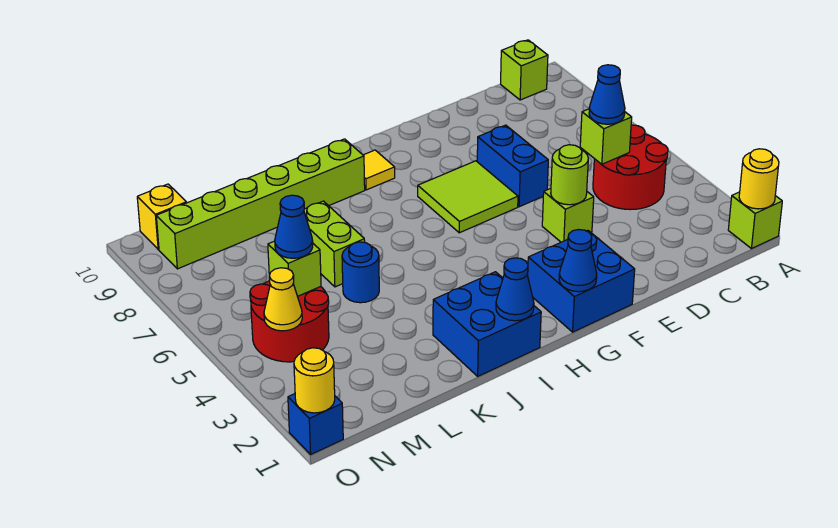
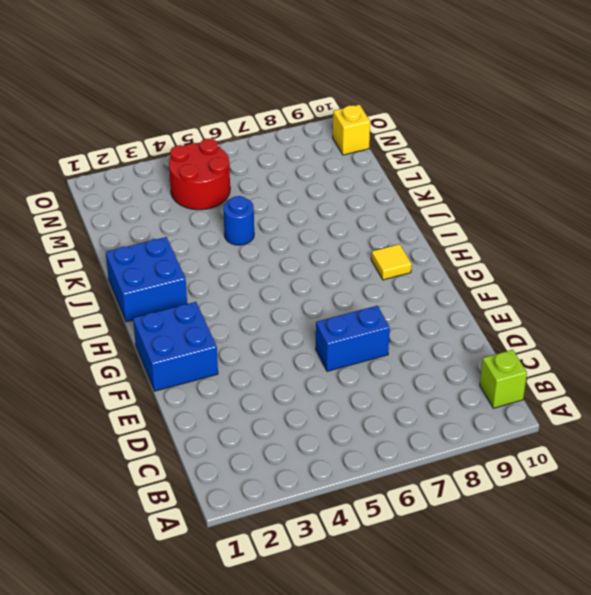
none -> lime brick A1 level 1
none -> red round brick B4:C5 level 1
none -> lime brick E4 level 1

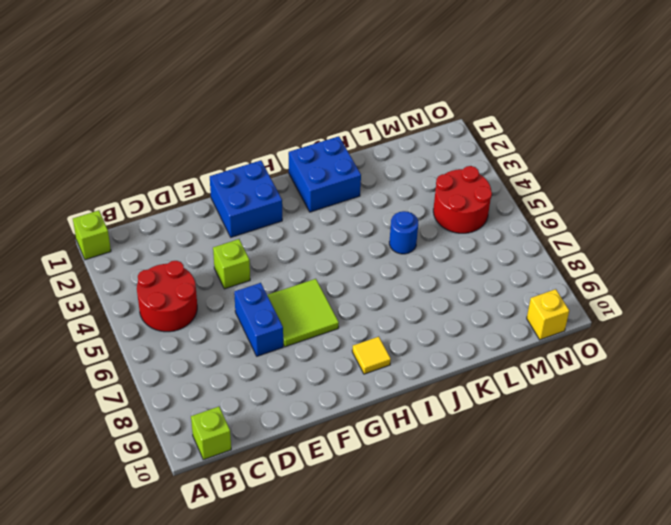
none -> lime brick I9:N9 level 1
none -> lime brick K6:K7 level 1
none -> blue brick O1 level 1

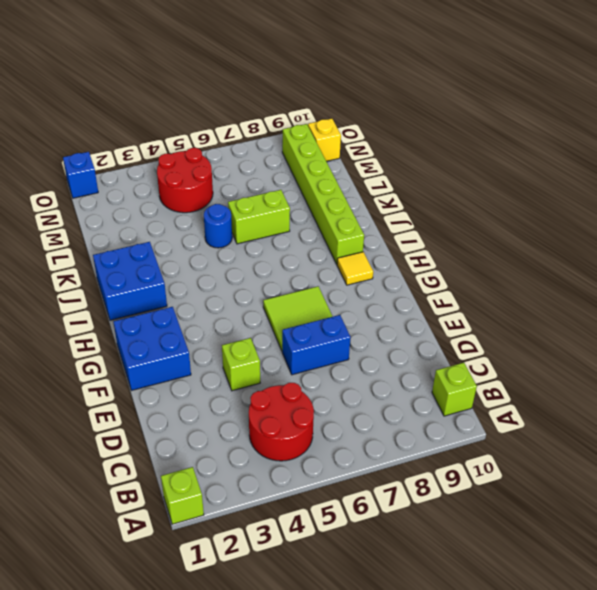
none -> yellow round brick A1 level 2
none -> lime brick C5 level 2
none -> lime round brick E4 level 2

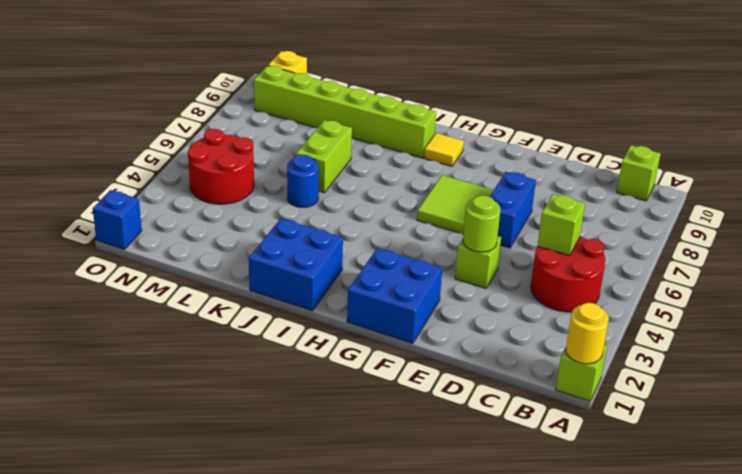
none -> blue cone G1 level 2
none -> blue cone I1 level 2
none -> lime brick M5 level 2

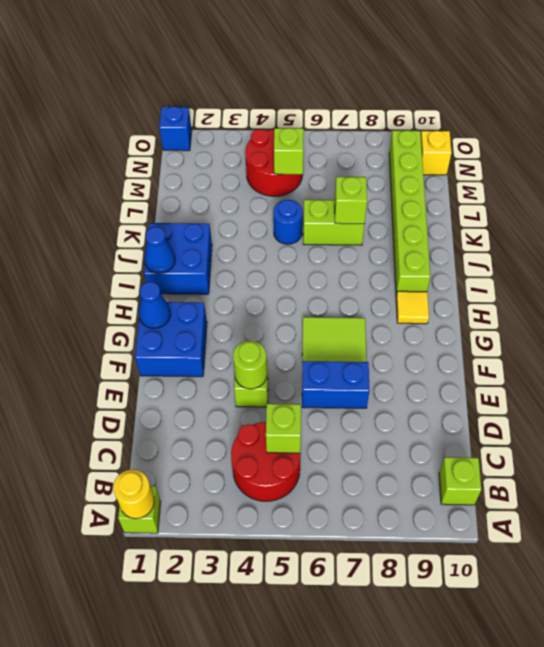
lime brick K7 level 2 -> none
none -> yellow cone N4 level 2
none -> yellow round brick O1 level 2
none -> blue cone C5 level 3

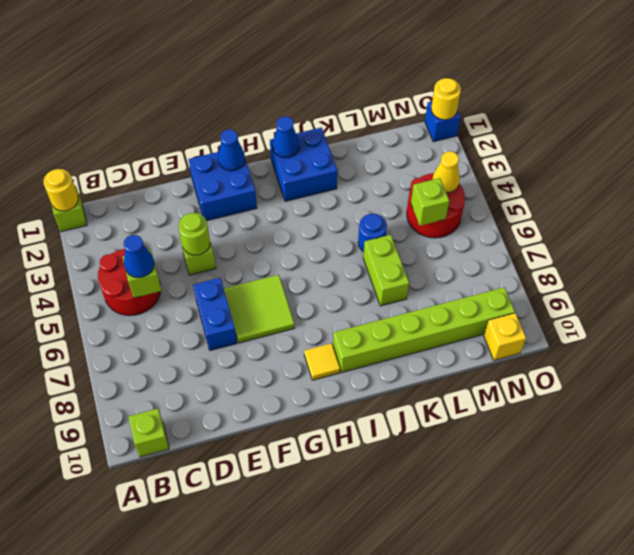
none -> blue cone M5 level 3

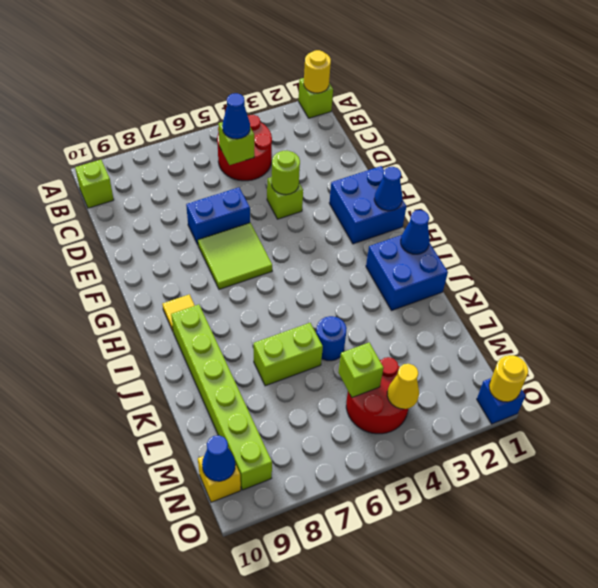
blue cone N10 level 2 -> blue cone M5 level 3

